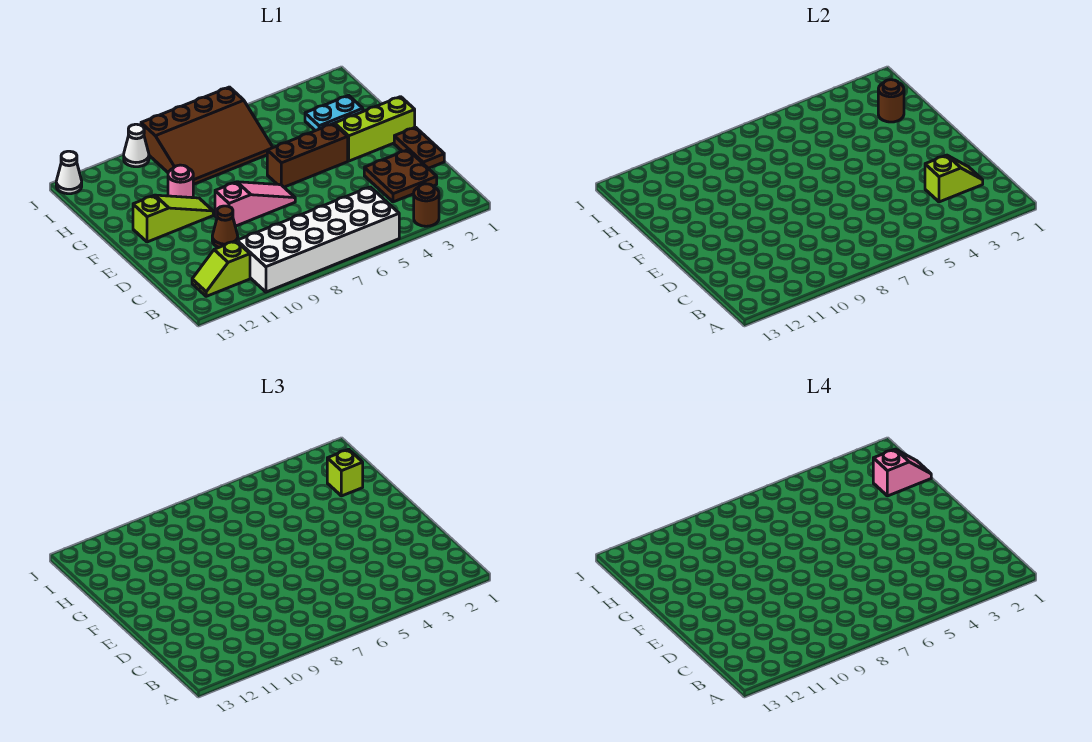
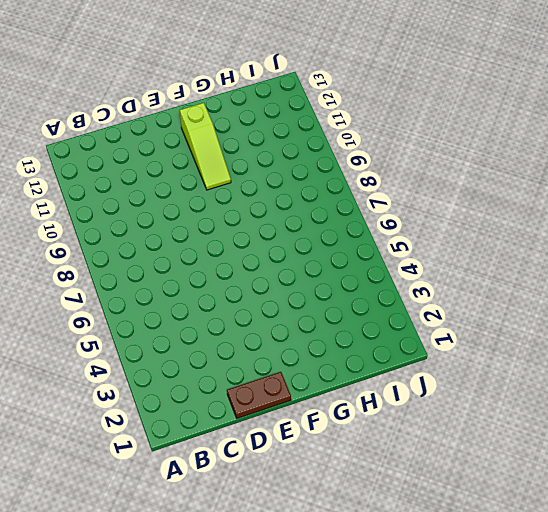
none -> brown round brick A3 level 1
none -> white brick A5:B10 level 1
none -> lime slope B11:B12 level 1 top 11

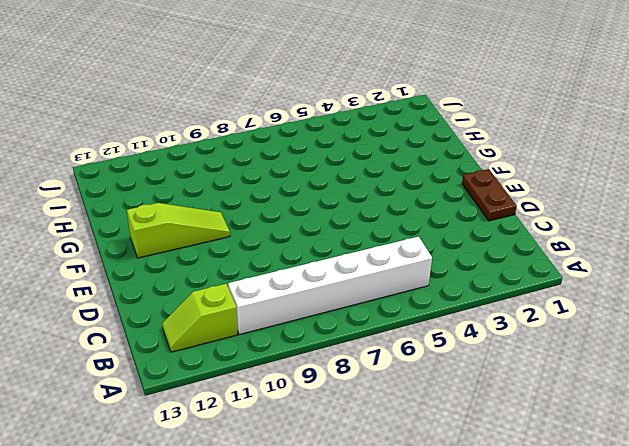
white brick B5:B10 level 1 -> white brick A5:B10 level 1
none -> brown round brick A3 level 1
none -> brown plate C2:D3 level 1
none -> brown cone D10 level 1

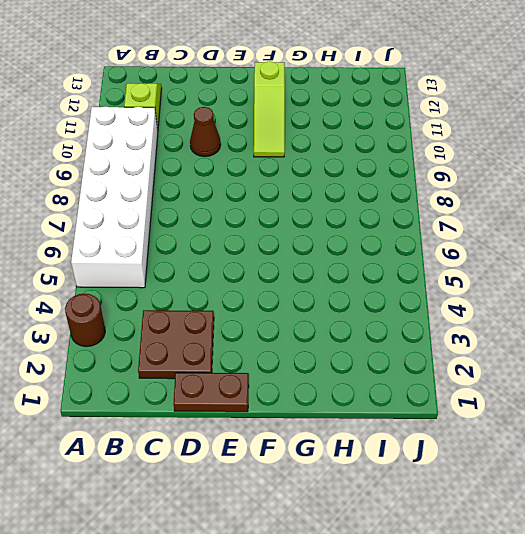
none -> pink slope E7:E9 level 1 top 9
none -> lime brick F1:F3 level 1
none -> brown brick F4:F6 level 1

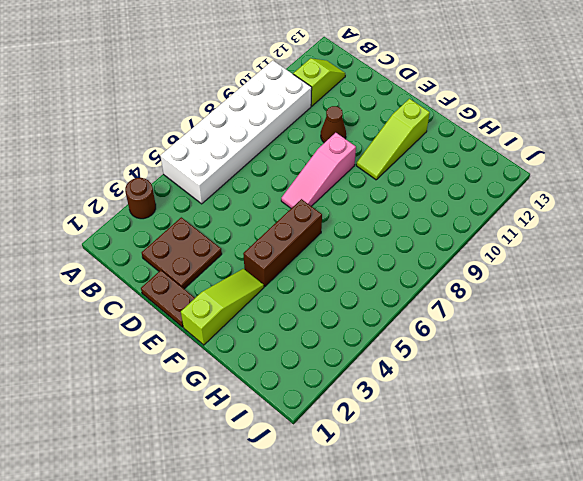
lime slope F1:F3 level 1 top 1 -> lime brick F1:F3 level 1
none -> pink round brick G10 level 1
none -> cyan plate H2:H3 level 1
none -> brown slope H6:J9 level 1 top J

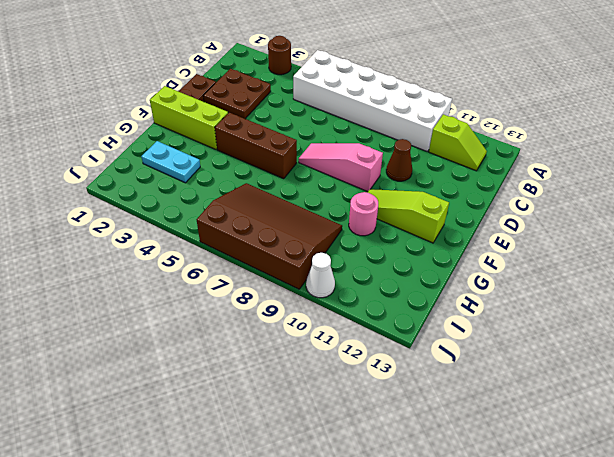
none -> white cone J13 level 1
none -> lime slope C2:C3 level 2 top 3
none -> brown round brick H2 level 2

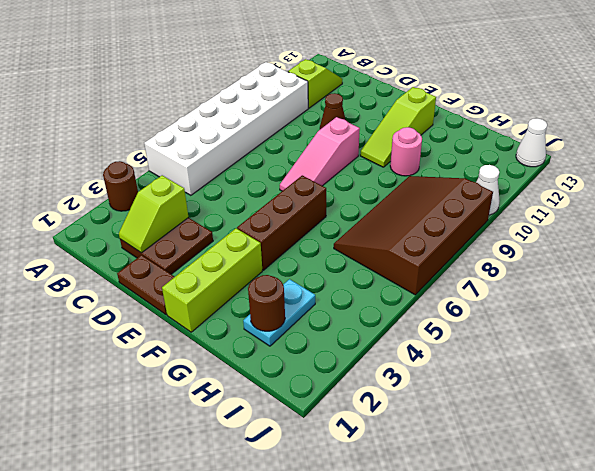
none -> lime brick H2 level 3
none -> pink slope H1:H2 level 4 top 2

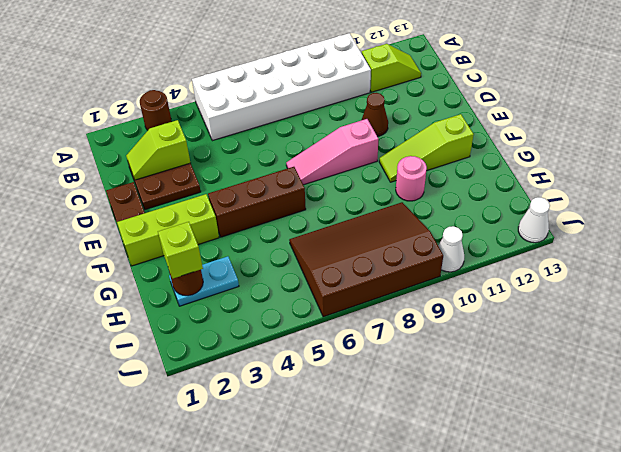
none -> pink slope H1:H2 level 4 top 2

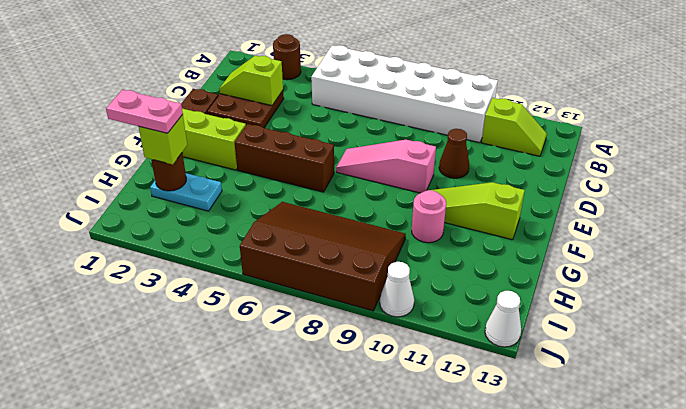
pink plate H1:H2 level 4 -> pink slope H1:H2 level 4 top 2

